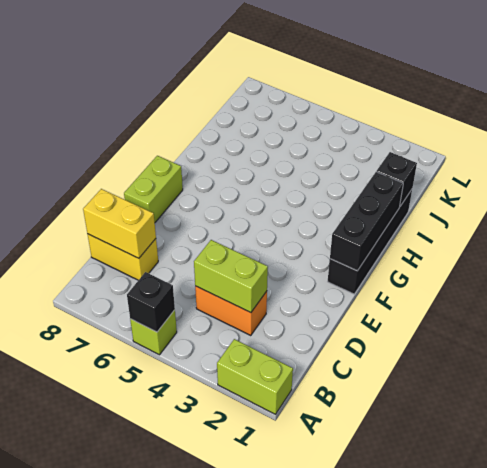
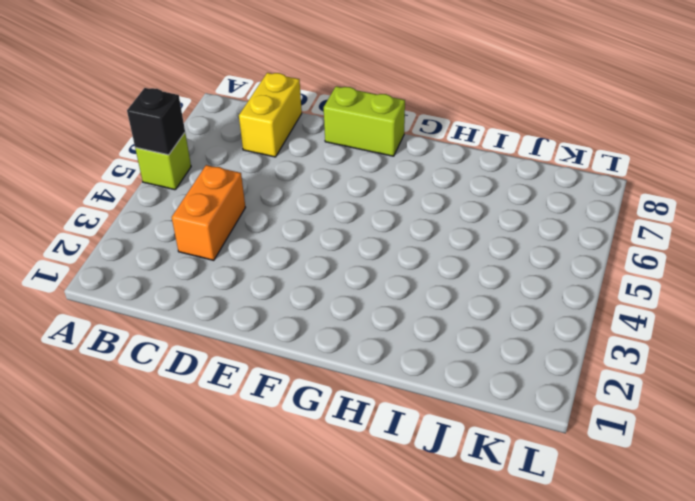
none -> lime brick A1:A2 level 1
none -> black brick F1:I1 level 1

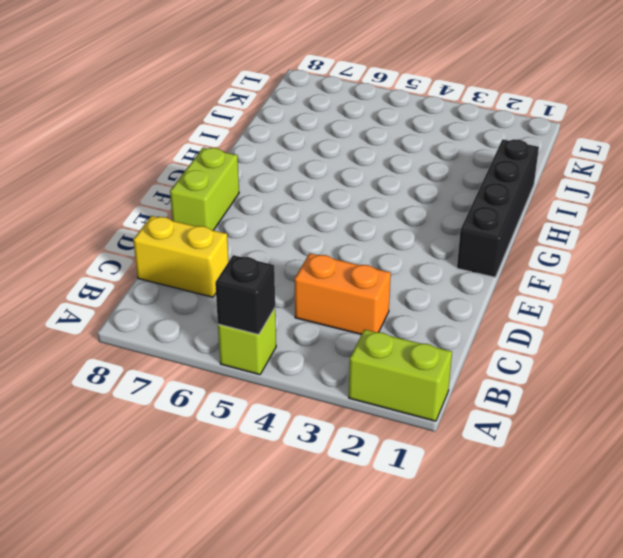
none -> lime brick C3:C4 level 2
none -> yellow brick C7:C8 level 2

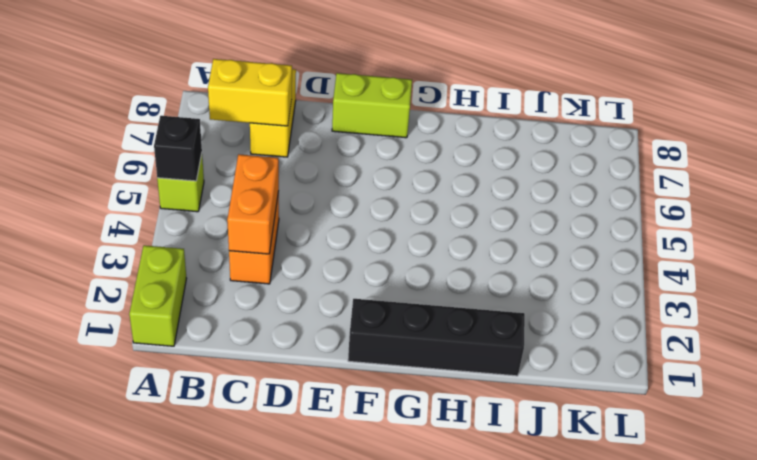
yellow brick B7:C7 level 2 -> yellow brick C7:C8 level 2
orange brick C3:C4 level 2 -> lime brick C3:C4 level 2
none -> black brick F1:H1 level 2
none -> black brick I1 level 2

